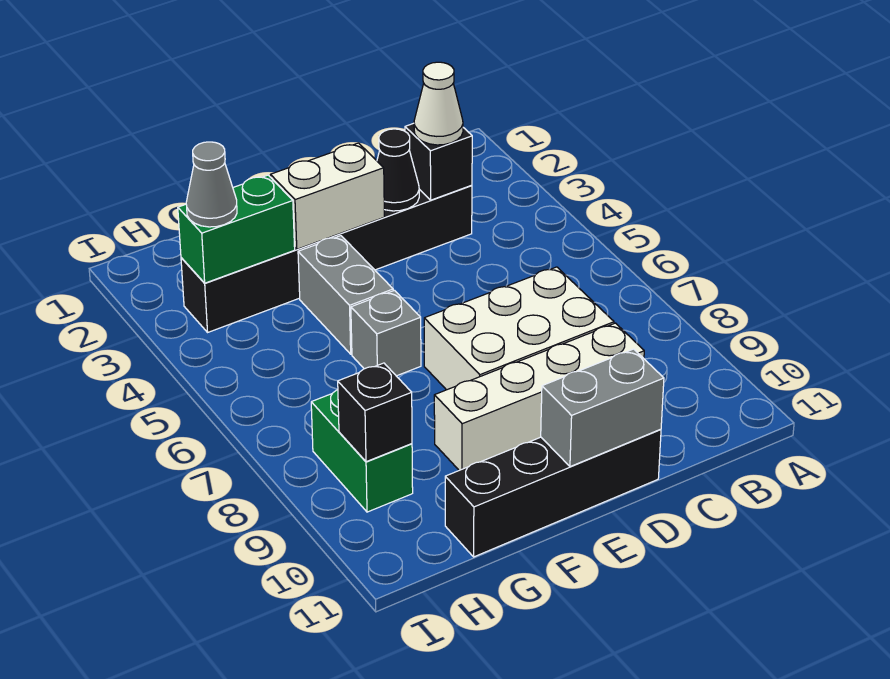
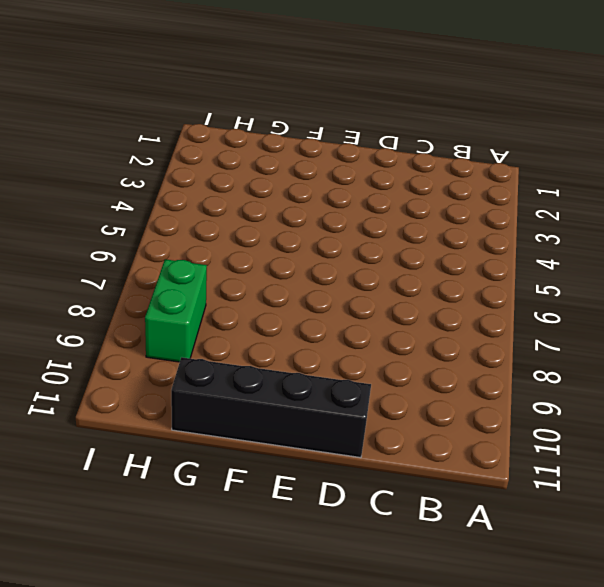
none -> black brick C3:H3 level 1
none -> white brick C7:E8 level 1
none -> white brick C9:F9 level 1

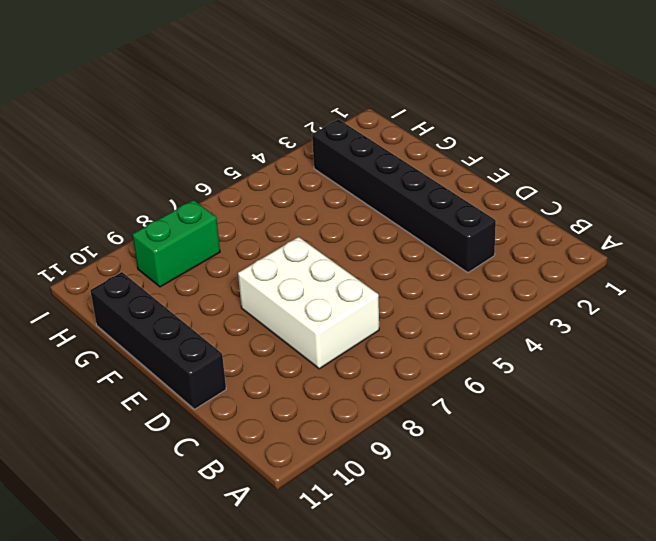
none -> white brick C9:F9 level 1
none -> grey brick F4:F5 level 1
none -> grey brick F6 level 1

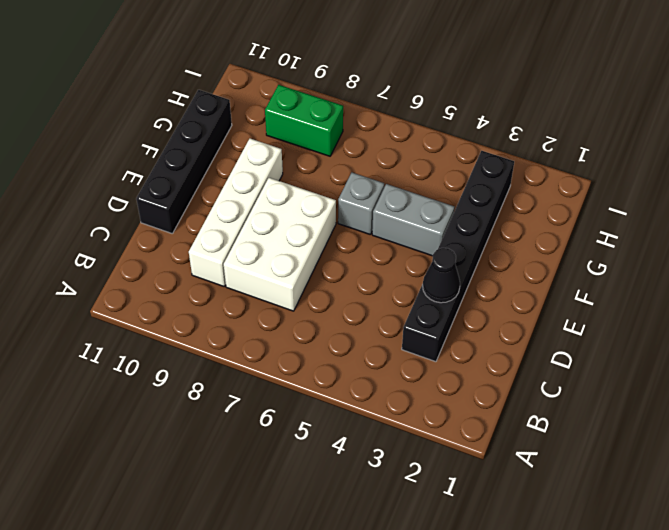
none -> black brick C3 level 2
none -> grey brick D11:E11 level 2
none -> white brick E3:F3 level 2

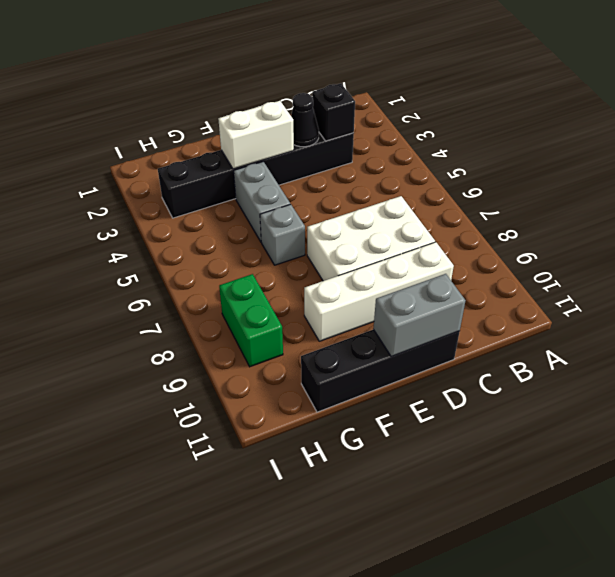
none -> green brick G3:H3 level 2
none -> black brick H9 level 2
none -> white cone C3 level 3

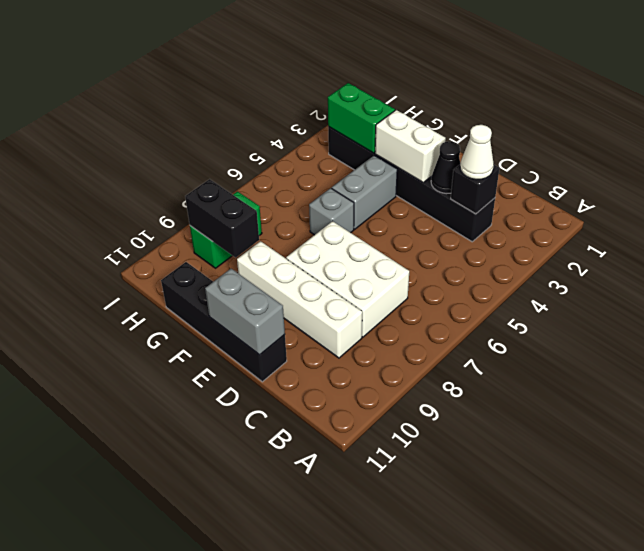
black brick G9:H9 level 2 -> black brick H9 level 2
none -> grey cone H3 level 3

